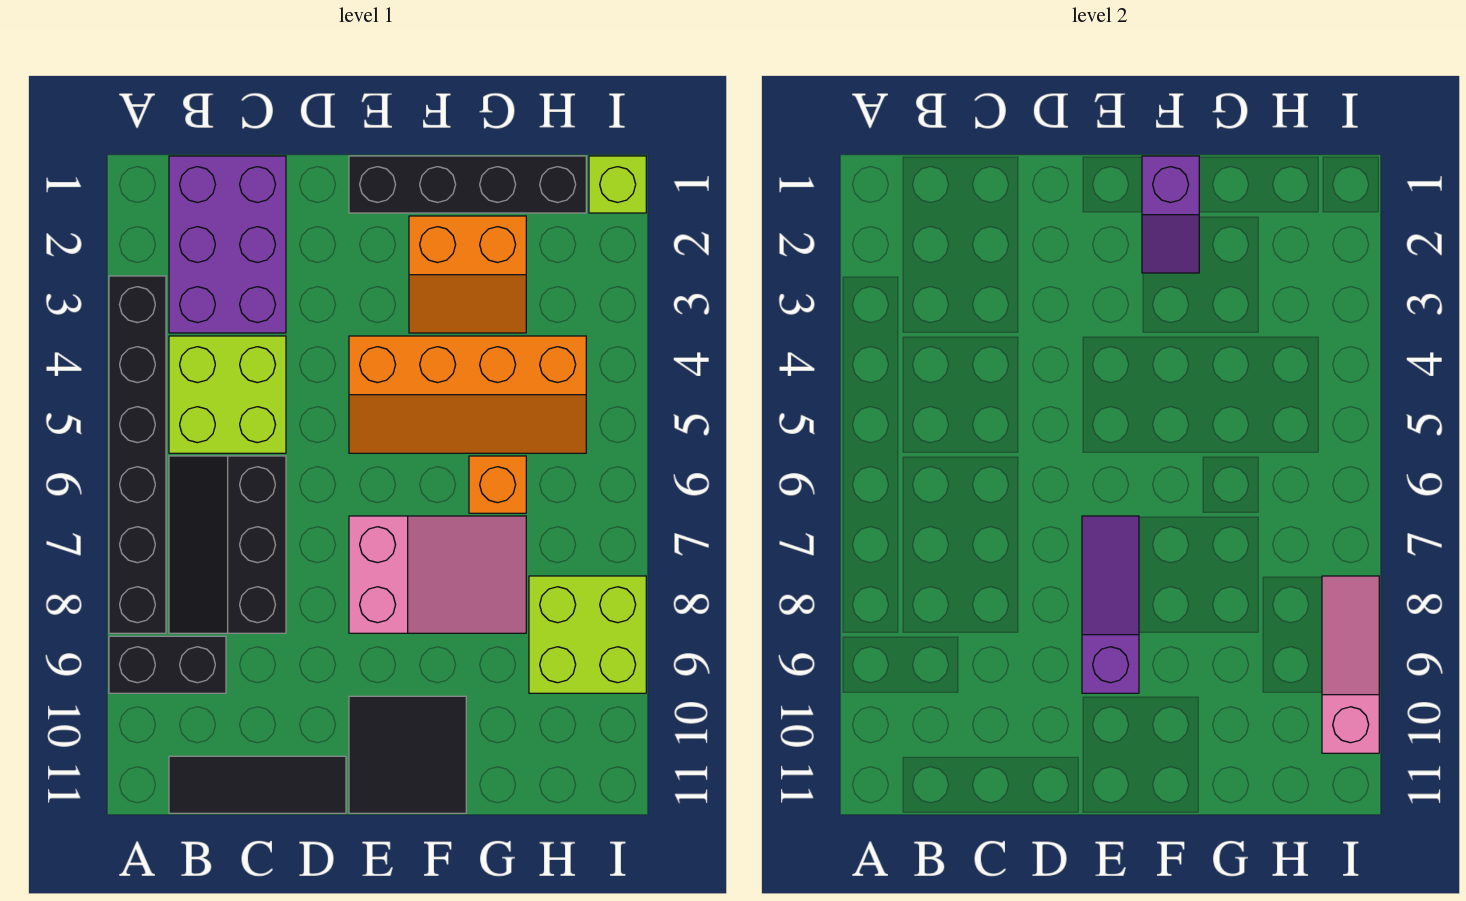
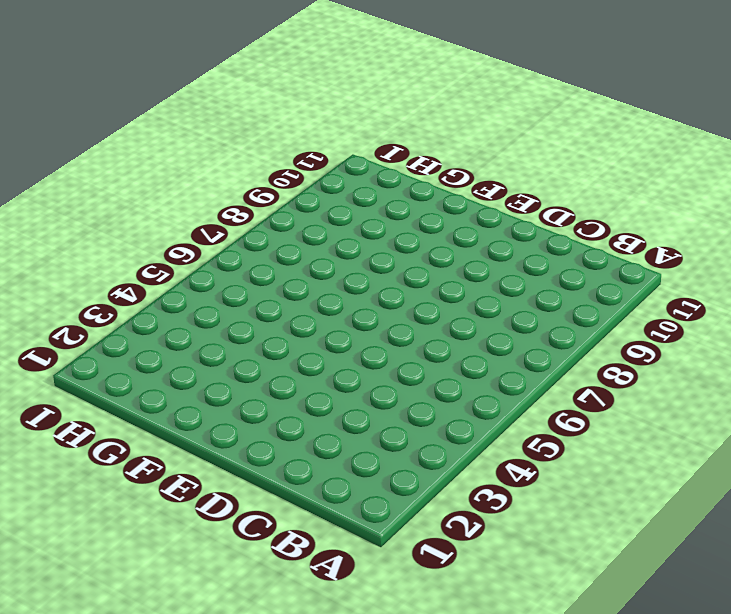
none -> black brick A3:A8 level 1
none -> black brick A9:B9 level 1
none -> purple brick B1:C3 level 1

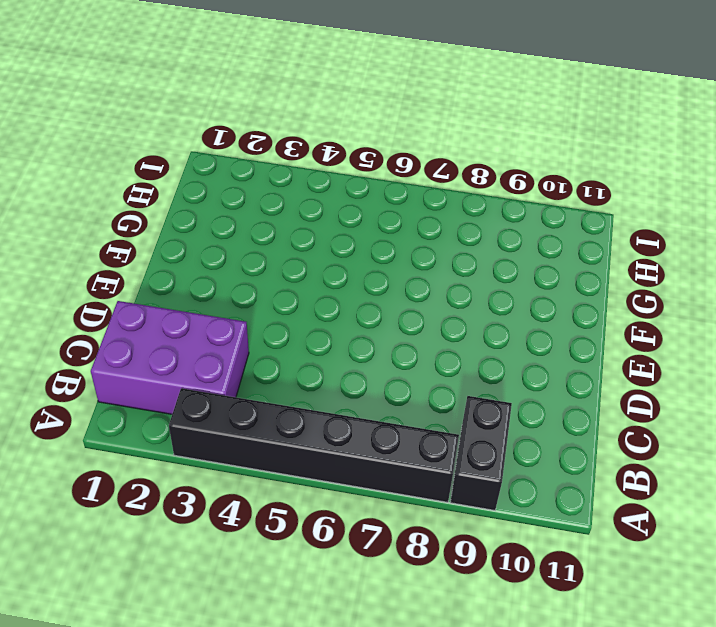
none -> lime brick B4:C5 level 1
none -> black slope B6:C8 level 1 top C
none -> black tile B11:D11 level 1

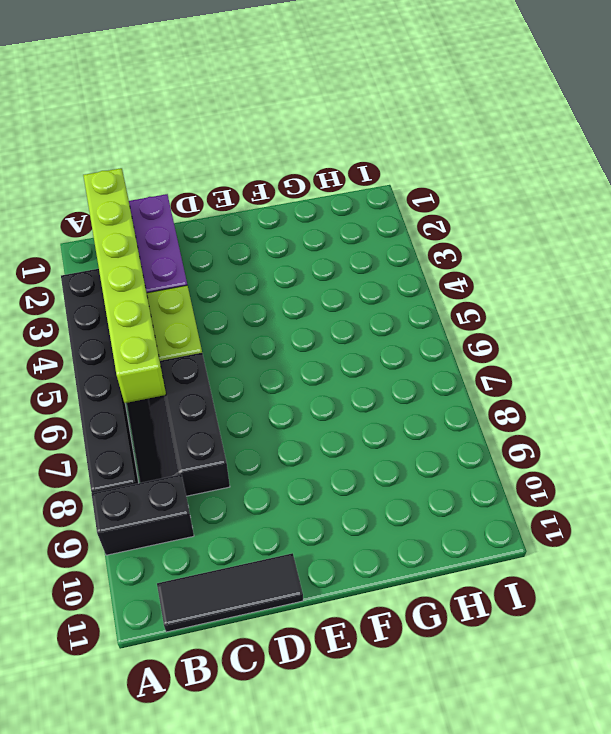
lime brick B1:B6 level 2 -> none
none -> black brick E1:H1 level 1
none -> orange slope E4:H5 level 1 top 4
none -> pink slope E7:G8 level 1 top E

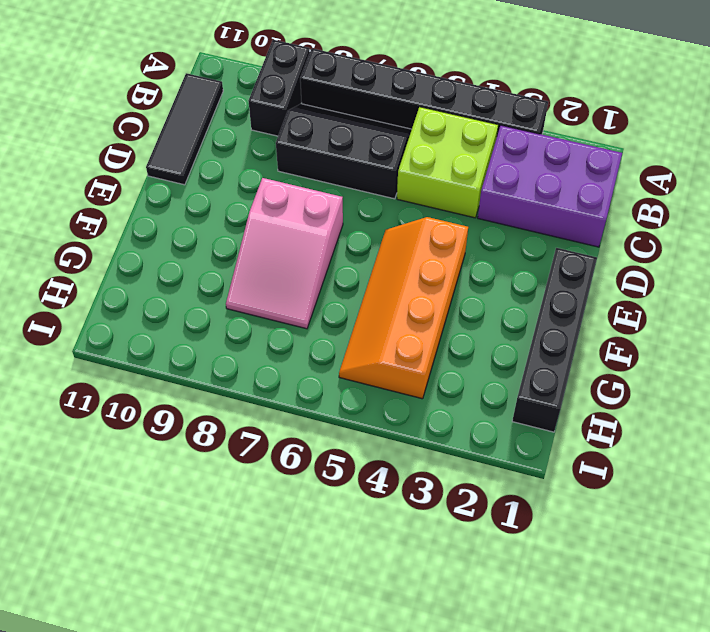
none -> black tile E10:F11 level 1
none -> orange slope F2:G3 level 1 top 2
none -> orange brick G6 level 1

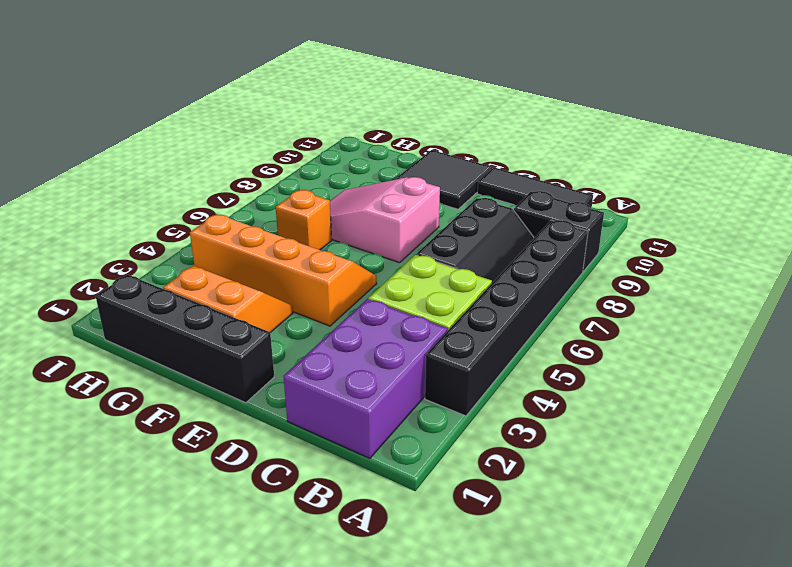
none -> lime brick H8:I9 level 1
none -> lime brick I1 level 1
none -> purple slope E7:E9 level 2 top 9

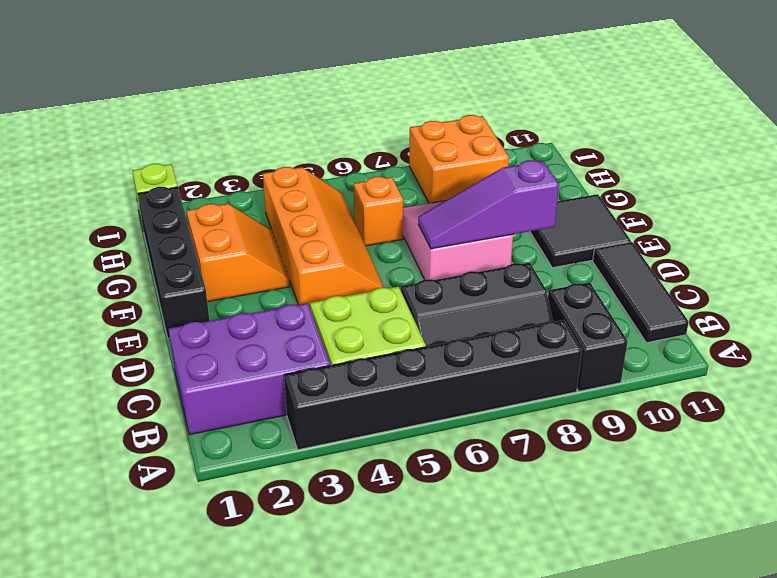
orange brick H8:I9 level 1 -> lime brick H8:I9 level 1
none -> purple slope F1:F2 level 2 top 1
none -> pink slope I8:I10 level 2 top 10

